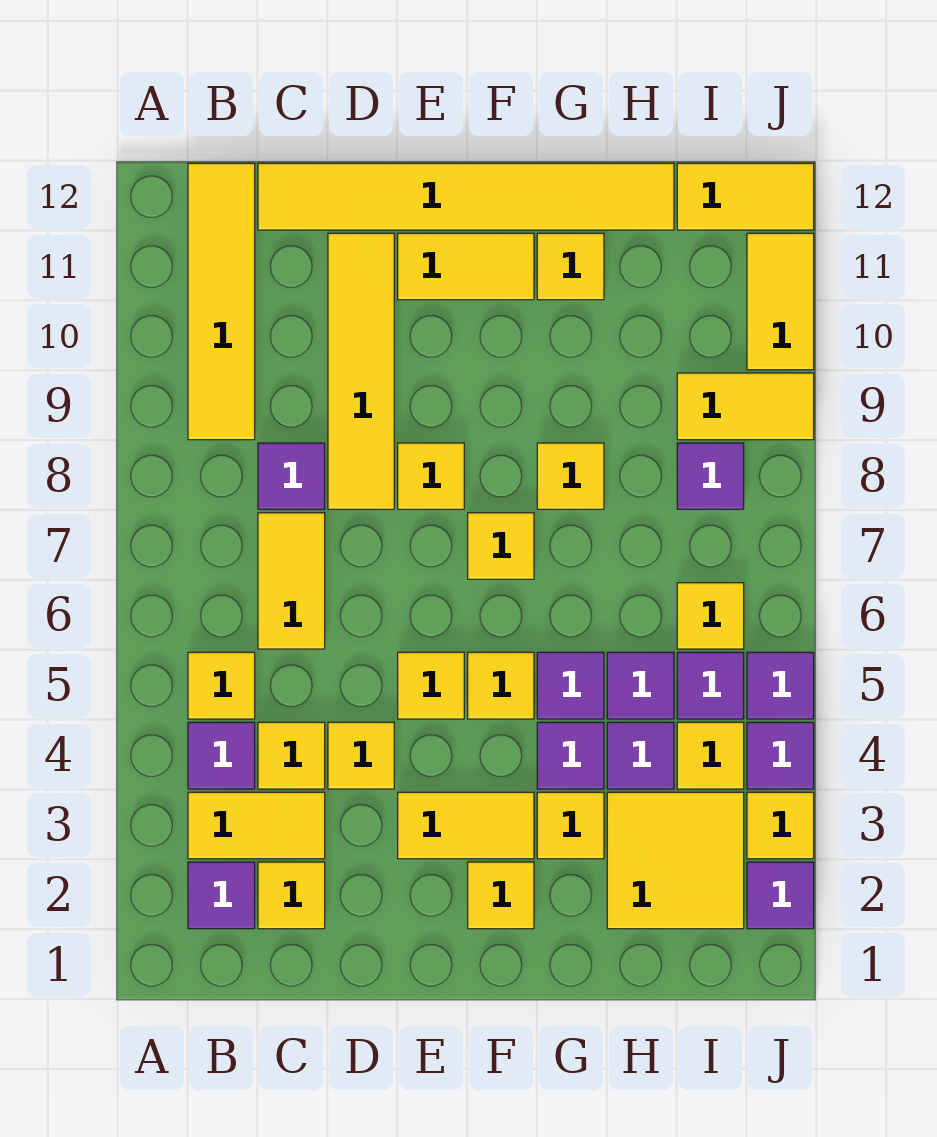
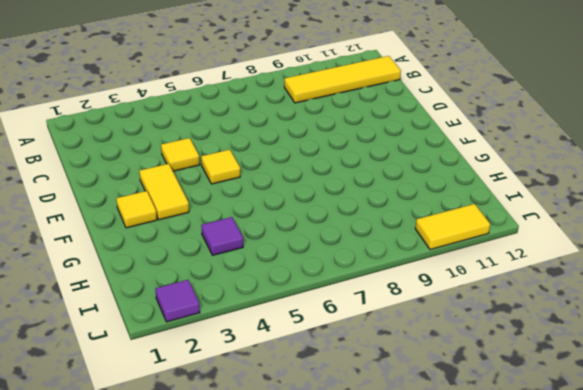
none -> purple tile B2 level 1
none -> yellow tile B3:C3 level 1
none -> purple tile B4 level 1
none -> yellow tile B5 level 1

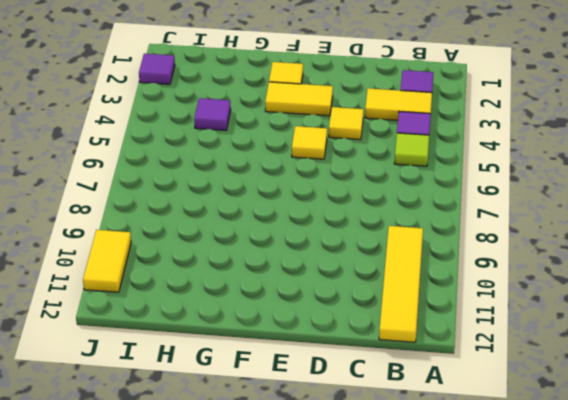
lime tile B5 level 1 -> yellow tile B5 level 1
none -> yellow tile C2 level 1
none -> yellow tile C4 level 1
none -> yellow tile C6:C7 level 1
none -> purple tile C8 level 1

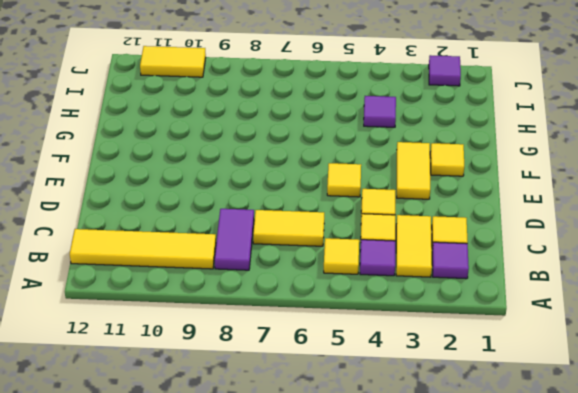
purple tile B8:C8 level 1 -> purple tile C8 level 1
none -> yellow tile C12:H12 level 1
none -> yellow tile D8:D11 level 1
none -> yellow tile E8 level 1
none -> yellow tile E11:F11 level 1

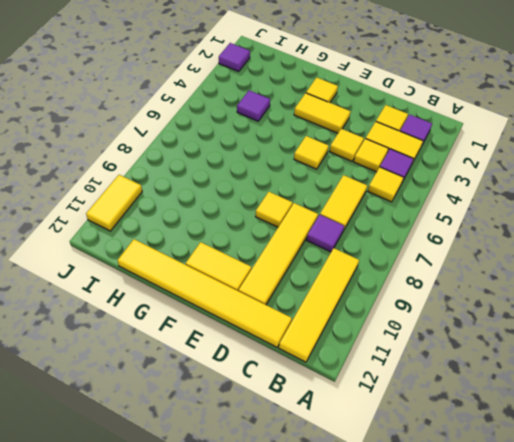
none -> yellow tile F5 level 1
none -> yellow tile F7 level 1
none -> yellow tile G3 level 1
none -> purple tile G4 level 1

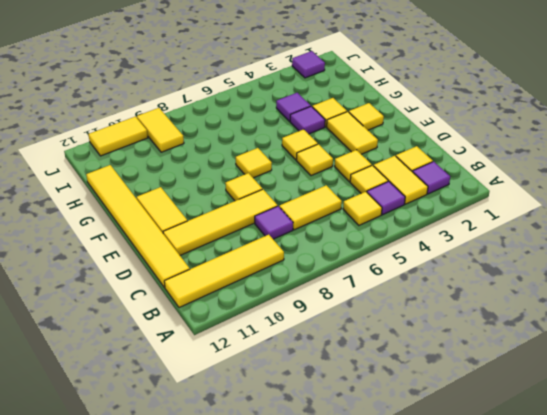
none -> purple tile G5 level 1
none -> yellow tile G8 level 1
none -> yellow tile G11 level 1
none -> yellow tile H2:I3 level 1

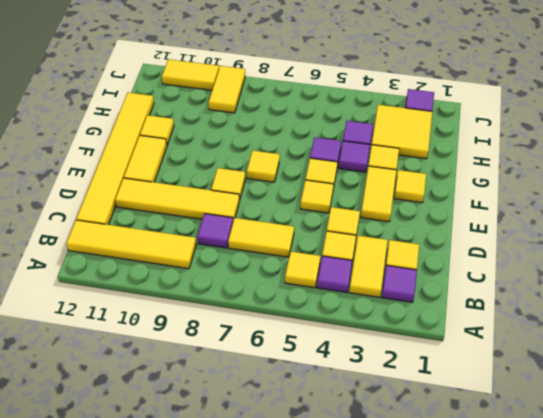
none -> yellow tile G8 level 1
none -> purple tile H5 level 1
none -> yellow tile I4 level 1
none -> purple tile I5 level 1

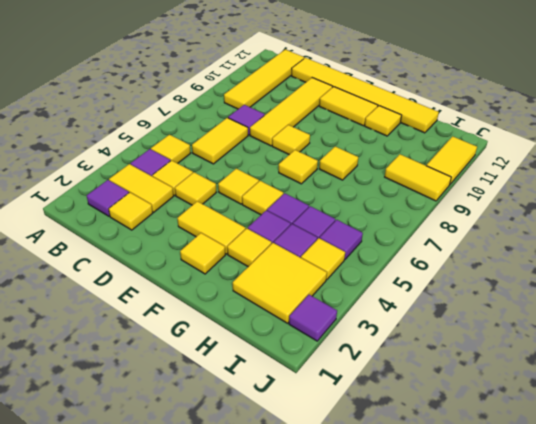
none -> yellow tile I6 level 1
none -> purple tile I8 level 1
none -> yellow tile I12:J12 level 1
none -> yellow tile J3 level 1

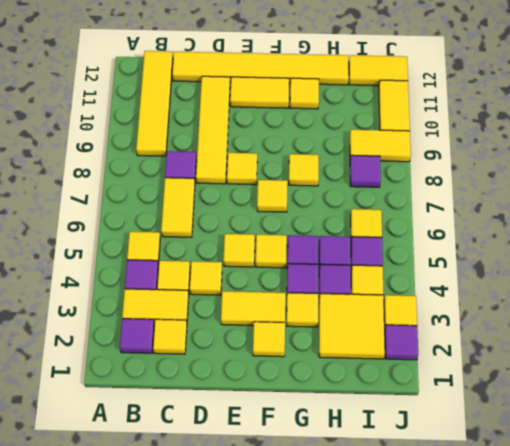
none -> purple tile J4 level 1
none -> purple tile J5 level 1

